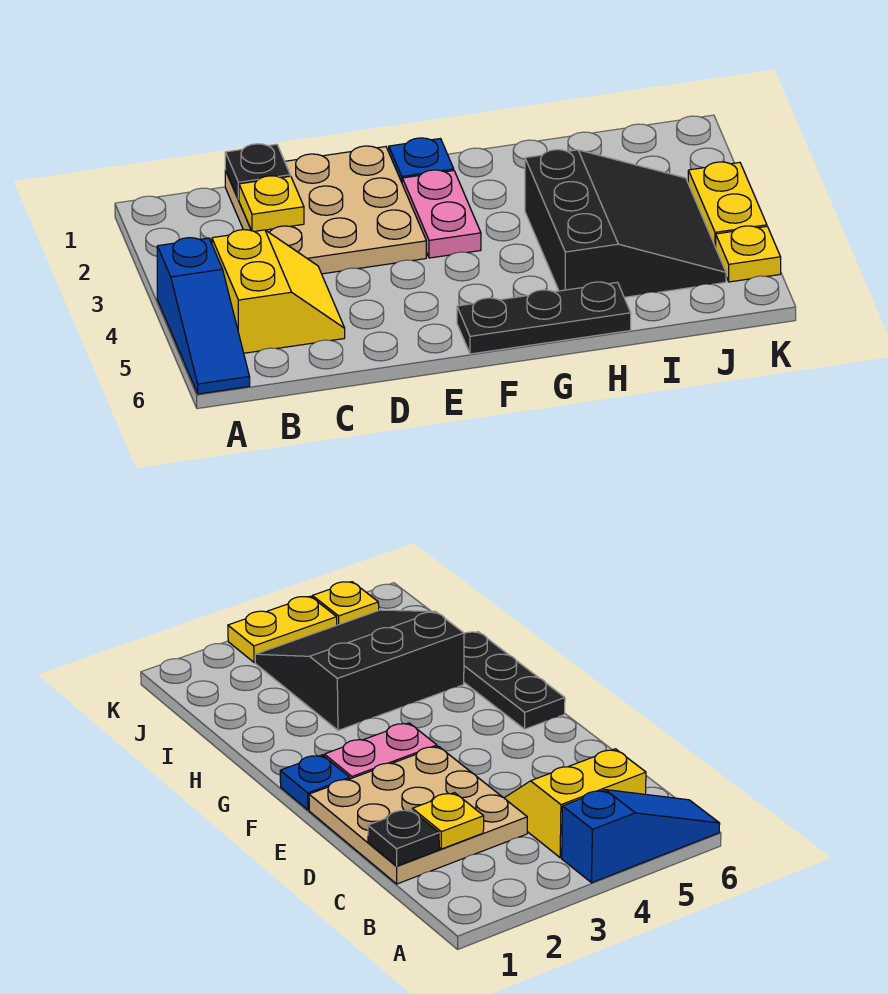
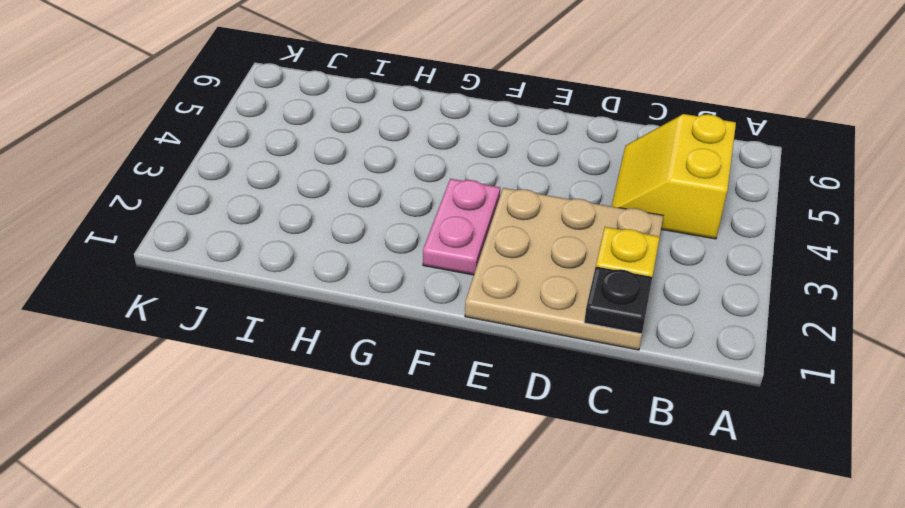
none -> blue slope A4:A6 level 1 top 4
none -> blue plate F1 level 1

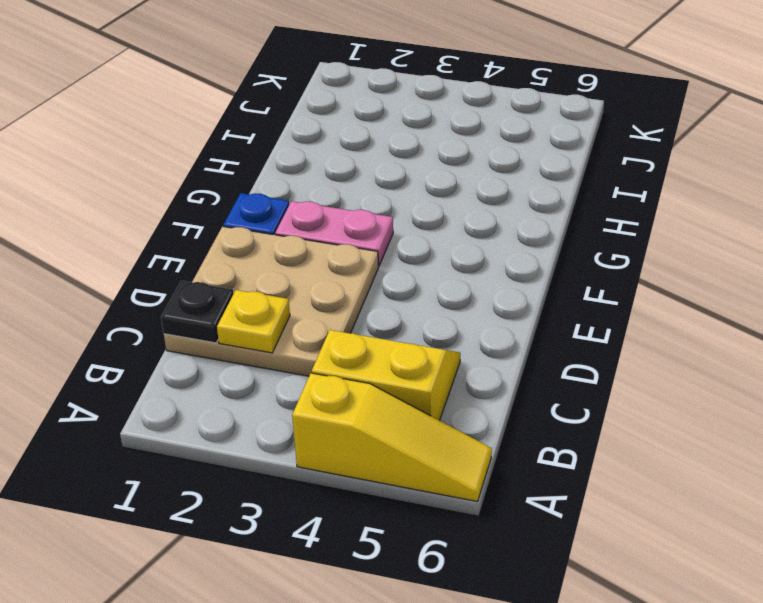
yellow slope A4:A6 level 1 top 4 -> blue slope A4:A6 level 1 top 4
none -> black plate F6:H6 level 1
none -> black slope H3:J5 level 1 top H

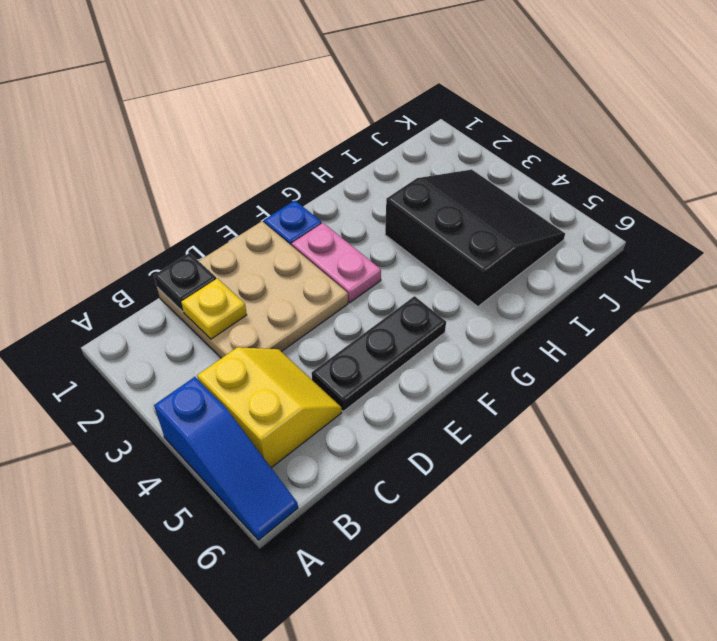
black plate D5:F5 level 1 -> black plate F6:H6 level 1
none -> yellow plate K3:K4 level 1
none -> yellow plate K5 level 1

